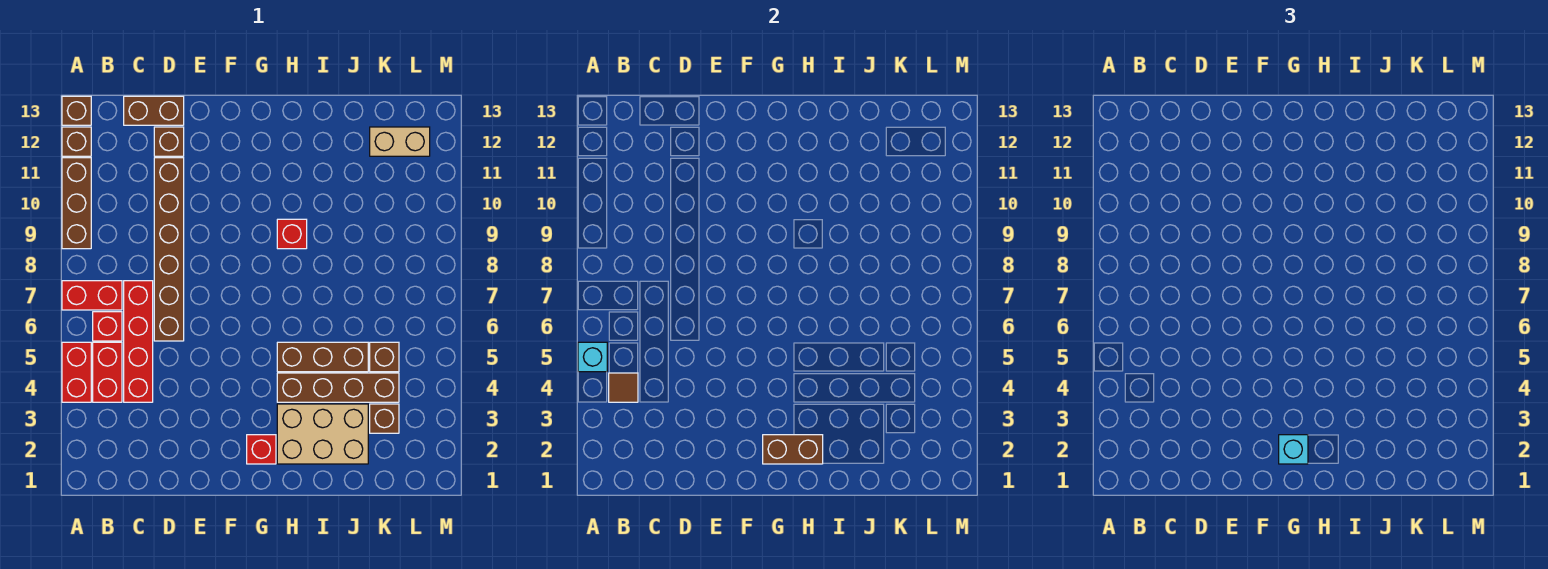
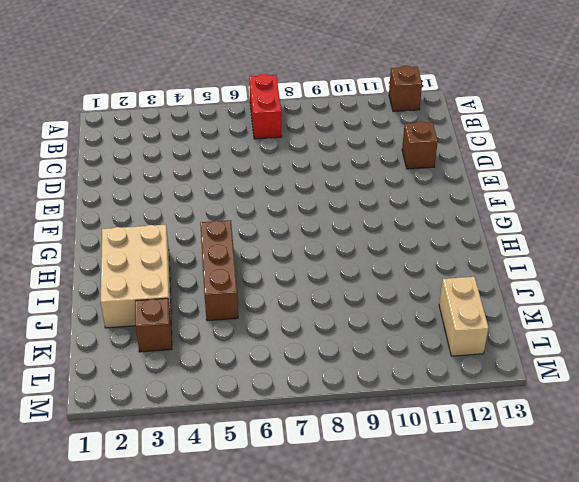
none -> red brick A4:A5 level 1
none -> brown brick A9:A11 level 1
none -> brown brick A13 level 1

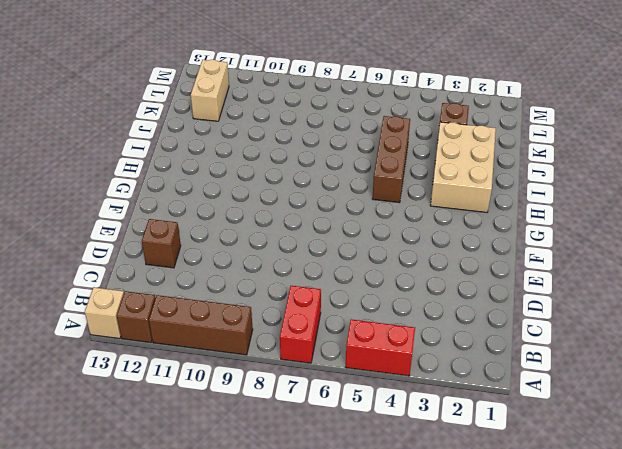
tan brick A13 level 1 -> brown brick A13 level 1
none -> red brick B4:B5 level 1
none -> red brick B6 level 1
none -> red brick C4:C7 level 1

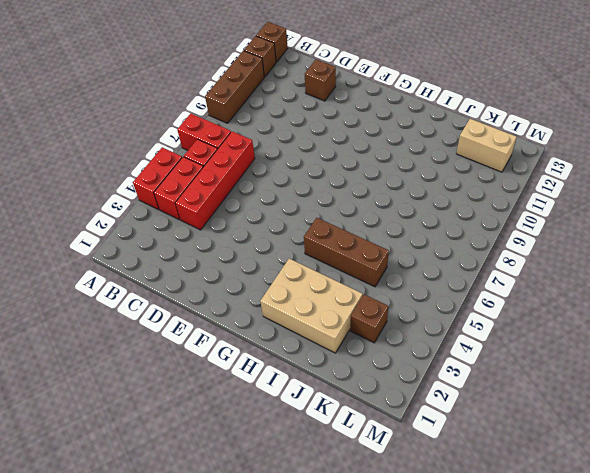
none -> brown brick C13:D13 level 1
none -> brown brick D6:D11 level 1
none -> red brick G2 level 1

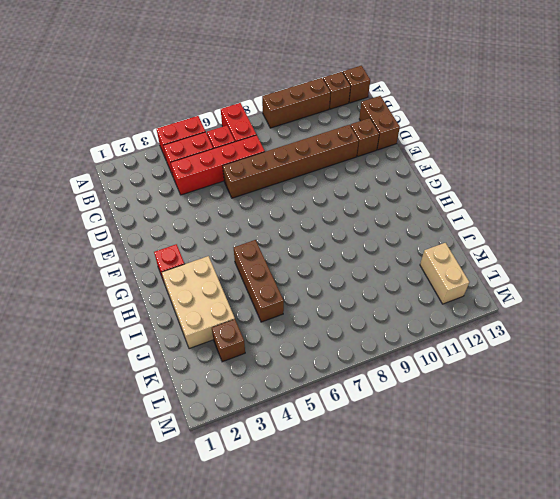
none -> brown brick H4:K4 level 1
none -> red brick H9 level 1
none -> brown brick K5 level 1

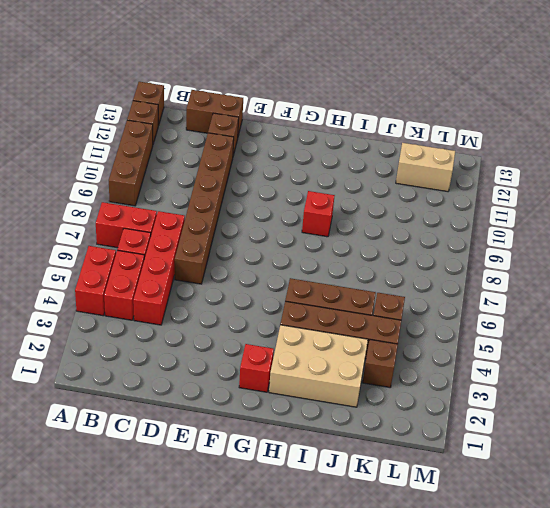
none -> cyan brick A5 level 2
none -> brown tile B4 level 2
none -> brown brick G2:H2 level 2

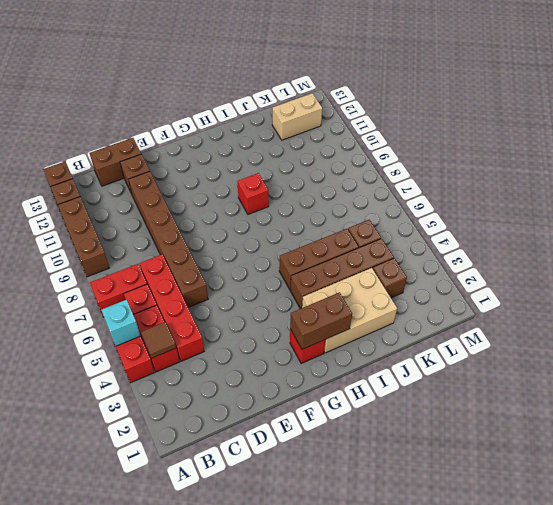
none -> cyan brick G2 level 3

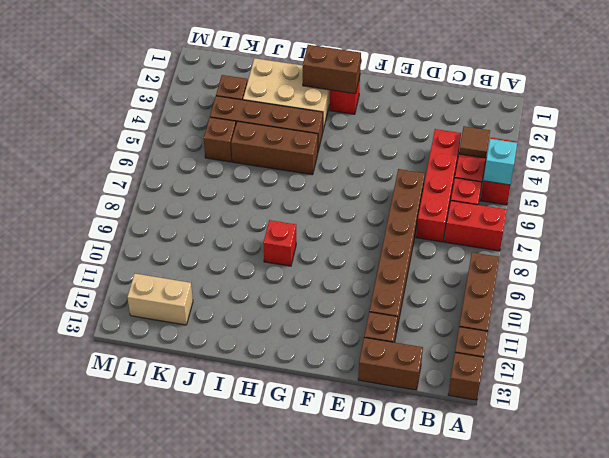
none -> cyan brick G2 level 3

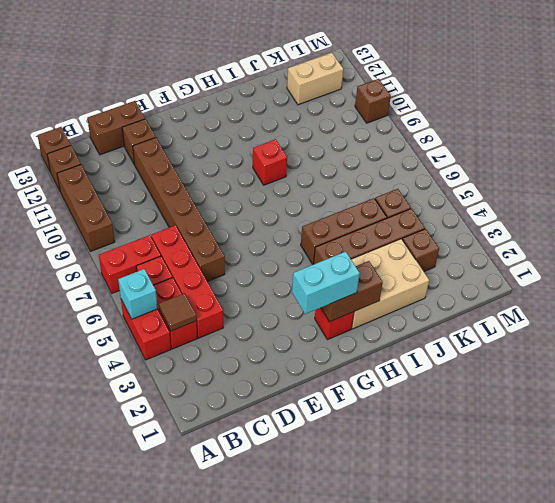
cyan brick F2:G2 level 3 -> cyan brick G2 level 3
brown brick M10 level 1 -> none

